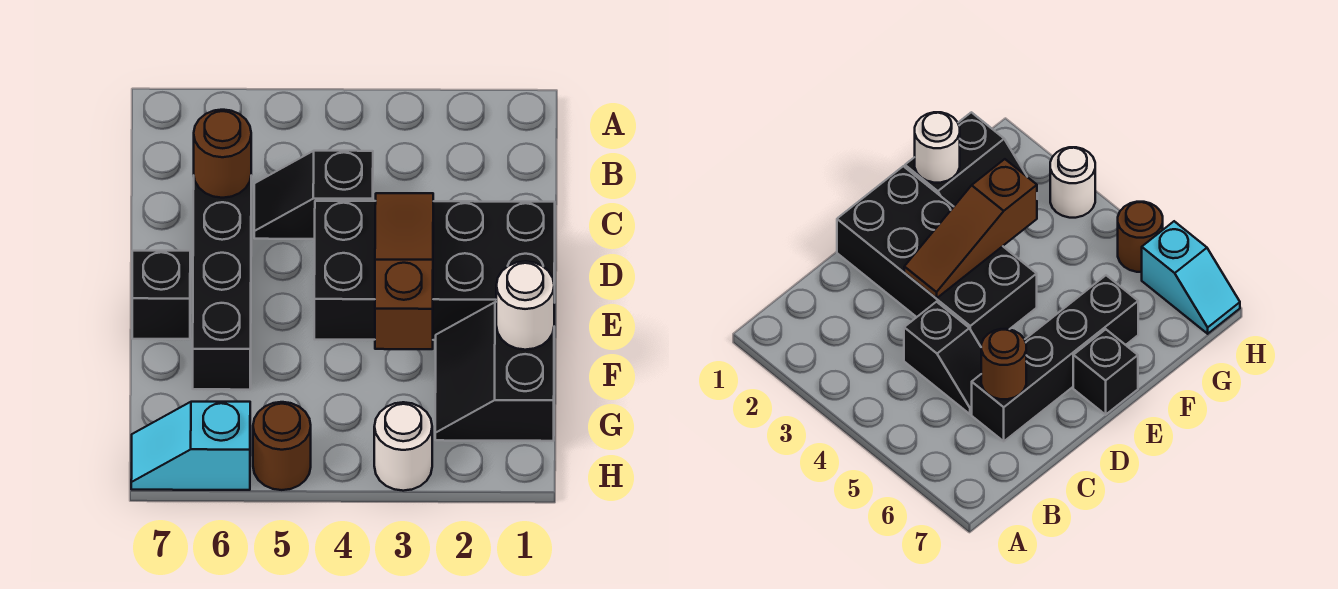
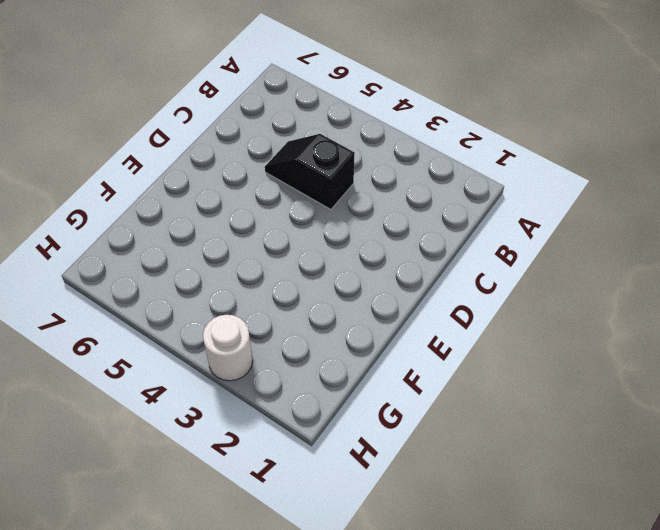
none -> black brick C6:F6 level 1
none -> black brick D1:E4 level 1

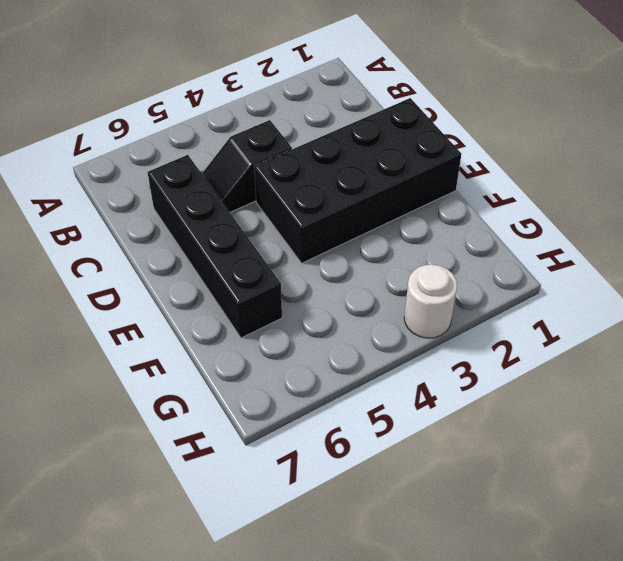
none -> black brick E7 level 1
none -> black slope F1:G2 level 1 top 1

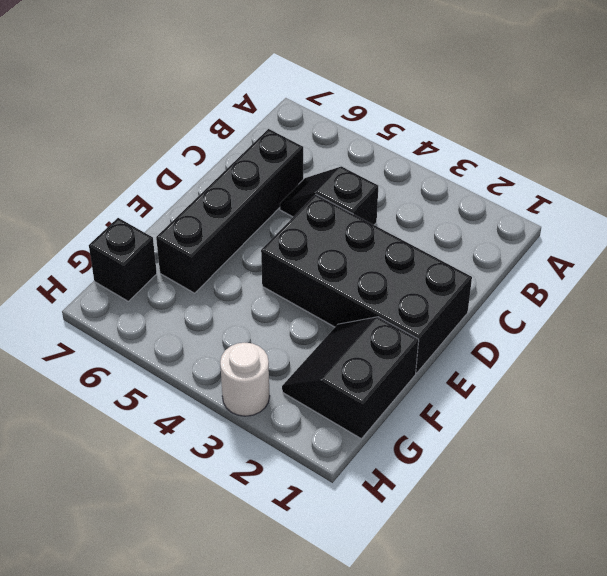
black brick G7 level 1 -> black brick E7 level 1
none -> brown round brick H5 level 1
none -> cyan slope H6:H7 level 1 top 6

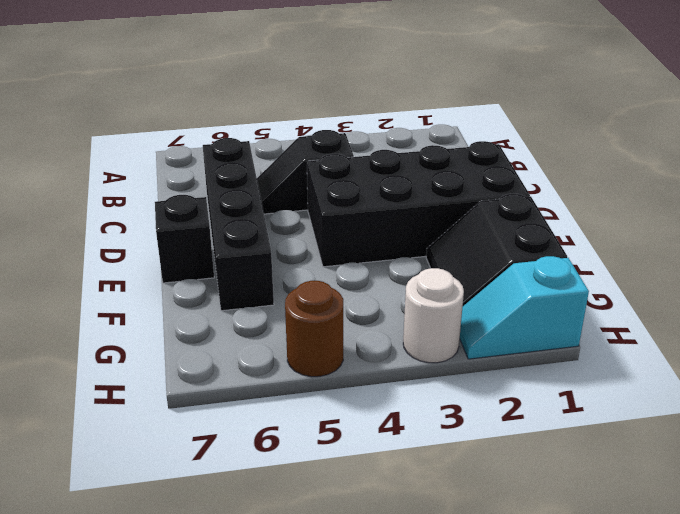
cyan slope H1:H2 level 1 top 1 -> cyan slope H6:H7 level 1 top 6
none -> brown round brick C6 level 2
none -> brown slope D3:F3 level 2 top F

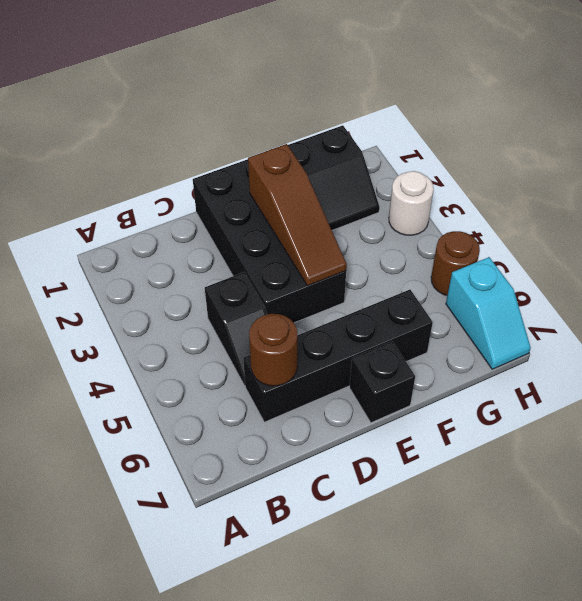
brown slope E2:E4 level 2 top 2 -> brown slope D3:F3 level 2 top F
none -> white round brick F1 level 2

